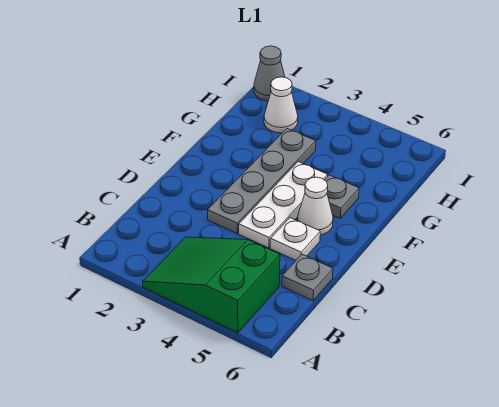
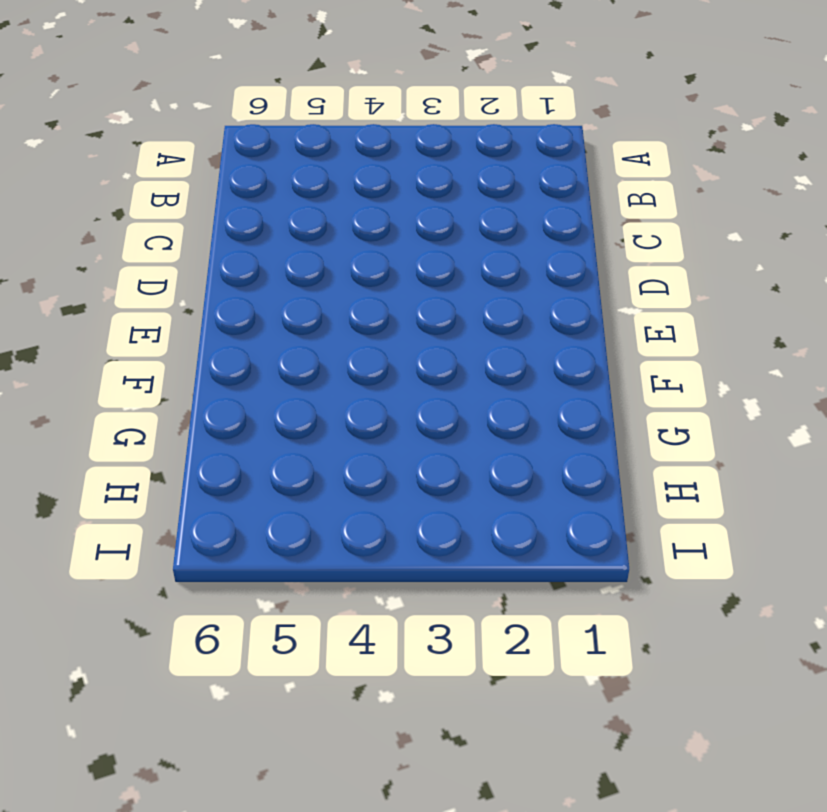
none -> green slope A3:B5 level 1 top 5
none -> grey plate C6 level 1

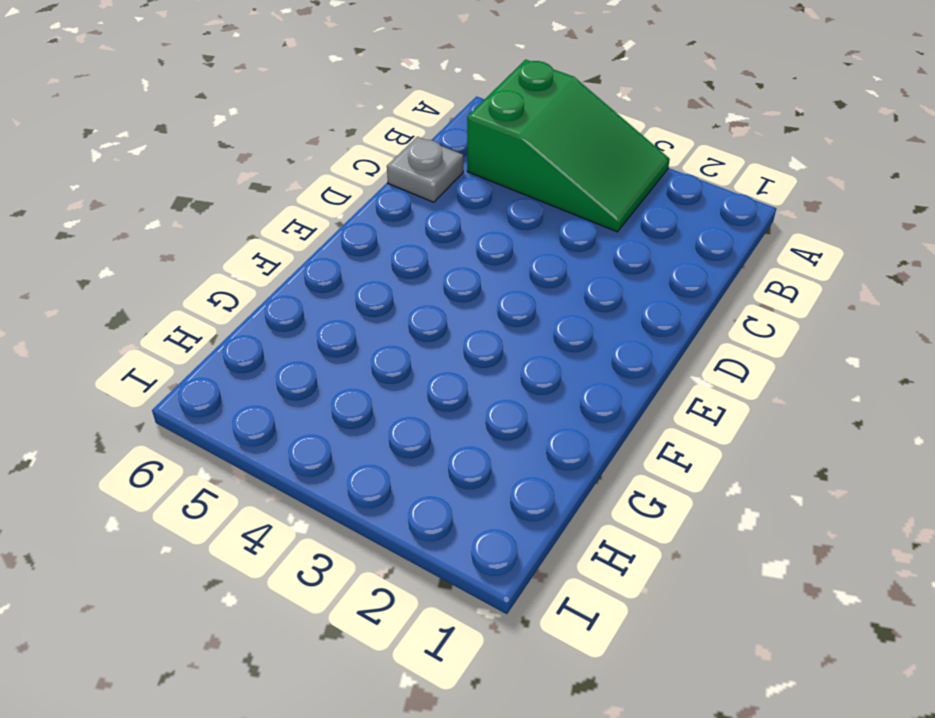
none -> grey plate D3:G3 level 1
none -> white plate D4:F4 level 1

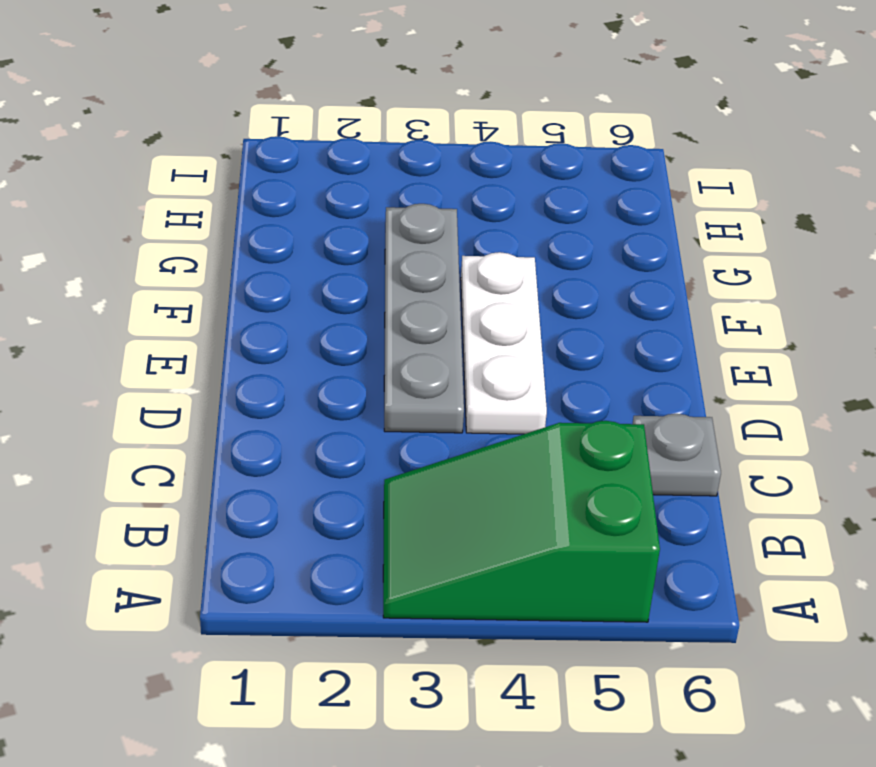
none -> white plate D5 level 1
none -> white cone E5 level 1

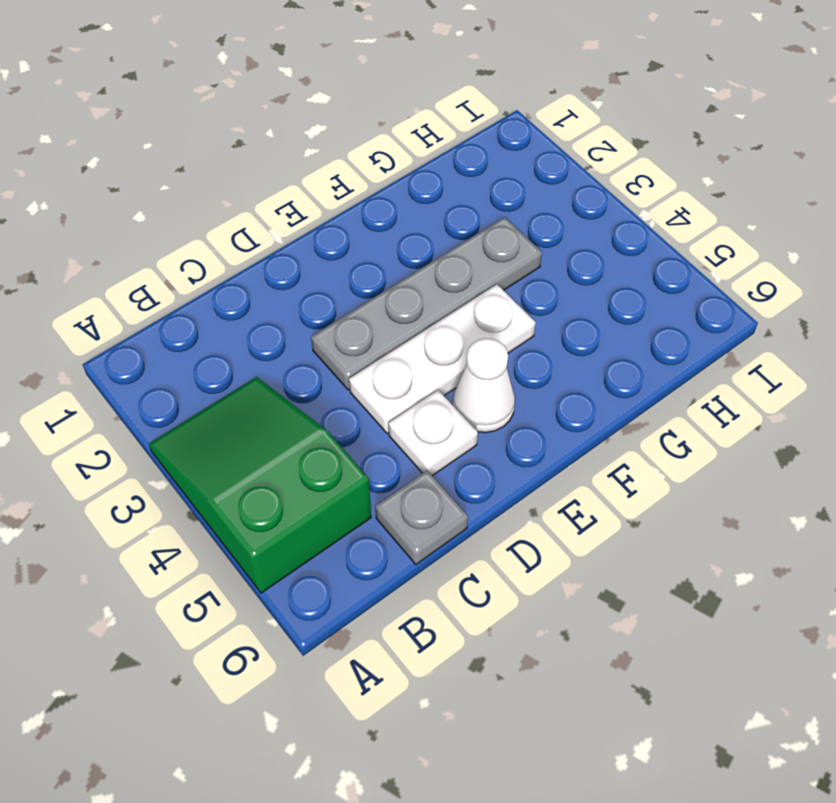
none -> grey plate F5 level 1
none -> white cone H2 level 1

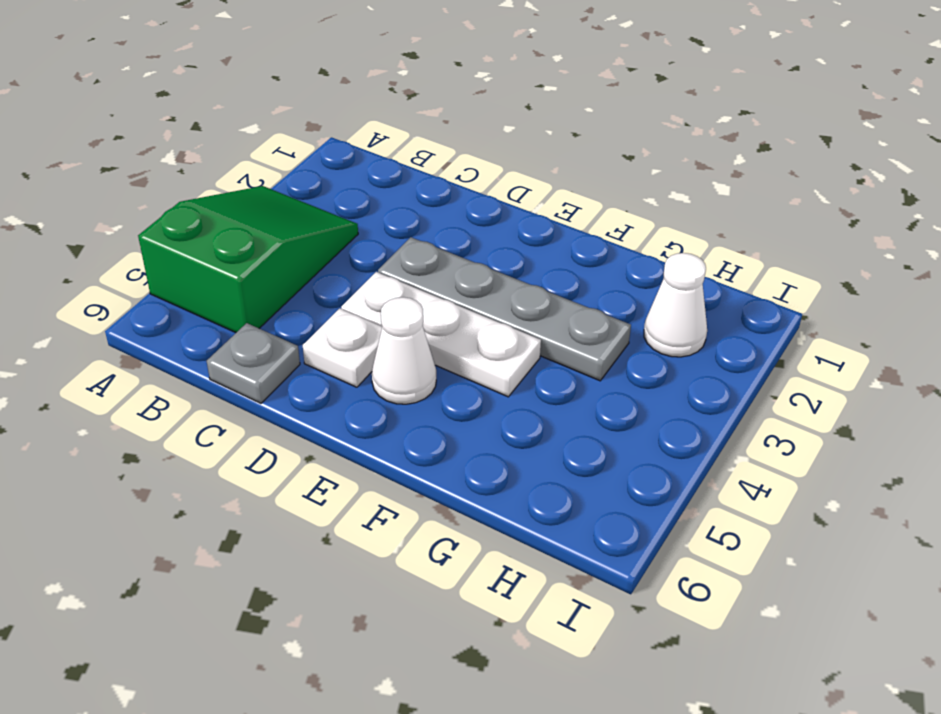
none -> grey plate F5 level 1
none -> grey cone I1 level 1

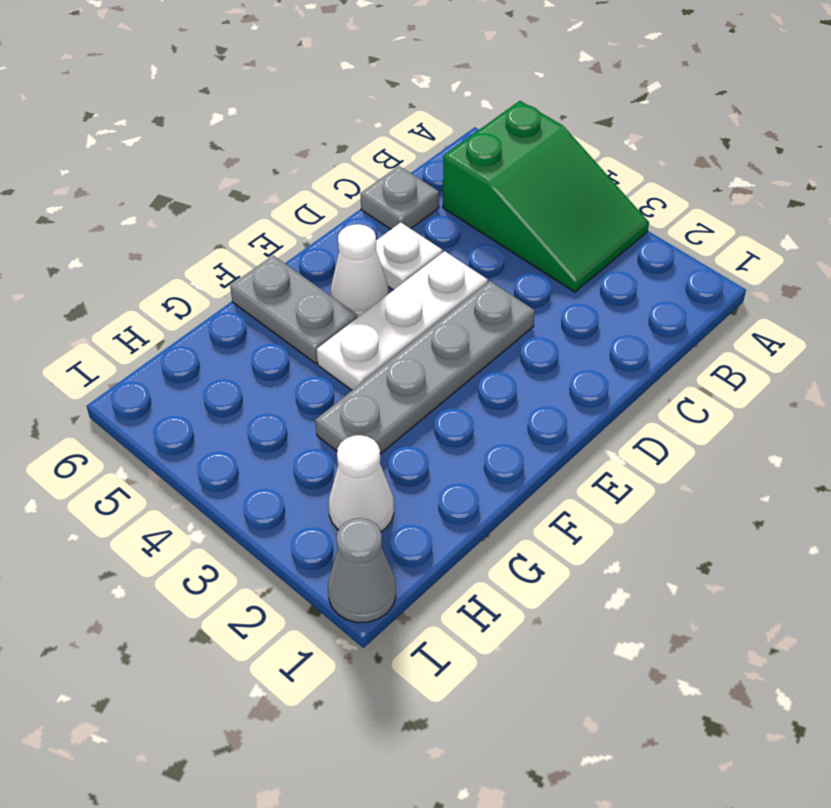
grey plate F5:F6 level 1 -> grey plate F5 level 1

